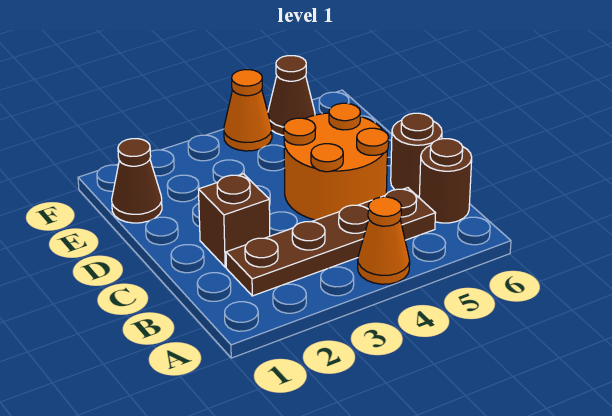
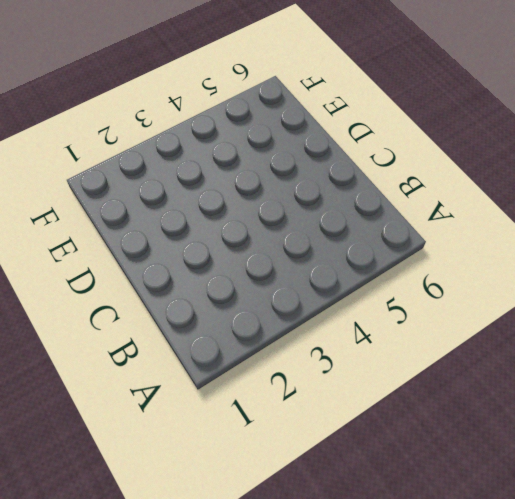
none -> orange cone A4 level 1
none -> brown plate B2:B5 level 1

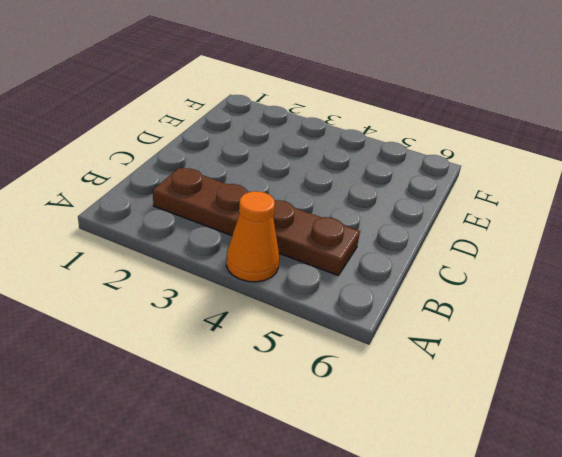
none -> brown round brick B6 level 1
none -> brown brick C2 level 1

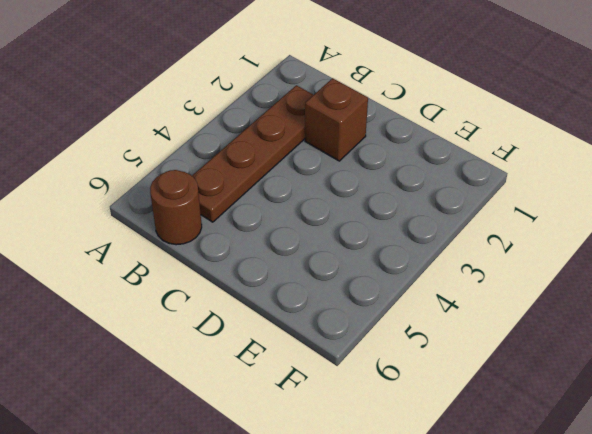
none -> orange cone A4 level 1
none -> orange round brick C4:D5 level 1

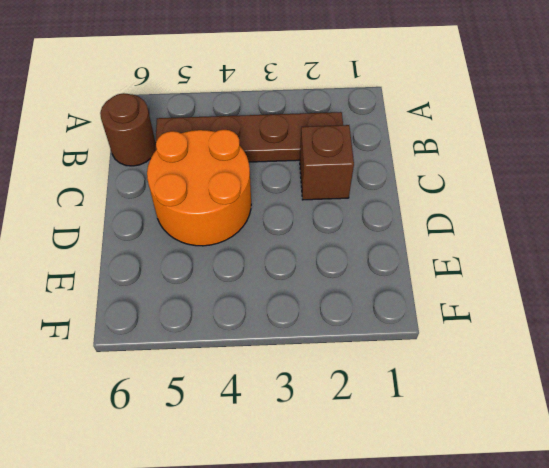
none -> orange cone A4 level 1
none -> brown round brick C6 level 1

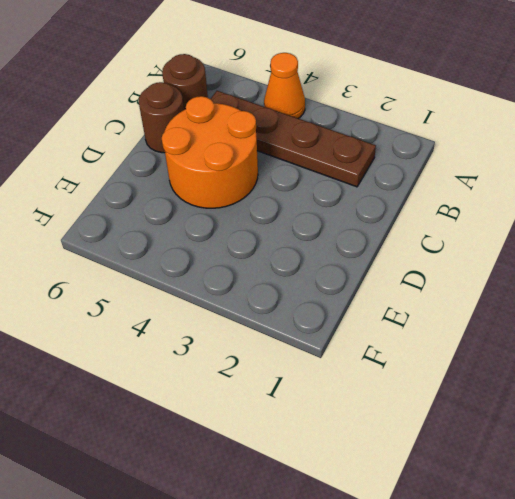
none -> brown brick C2 level 1
none -> brown cone E1 level 1

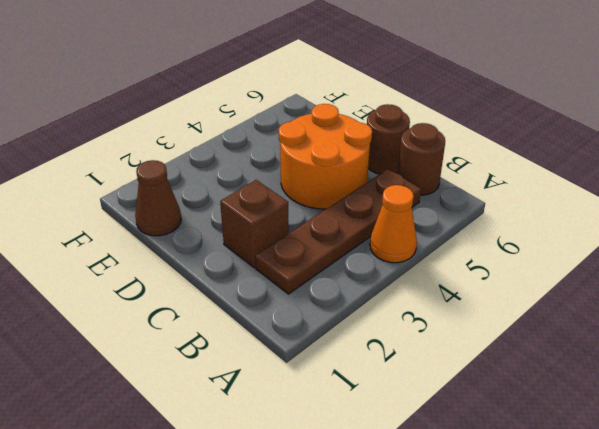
none -> orange cone F4 level 1
none -> brown cone F5 level 1

